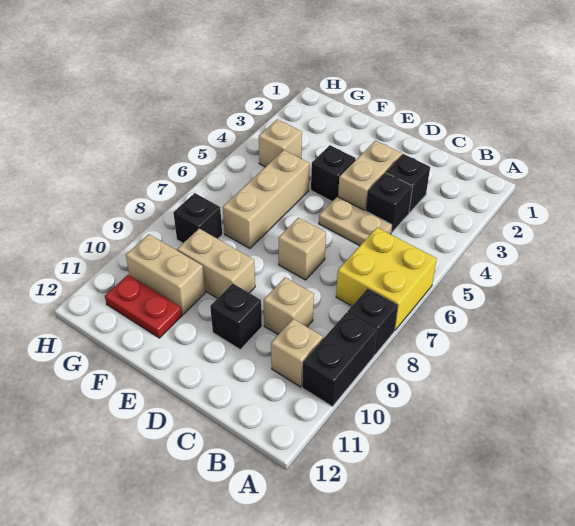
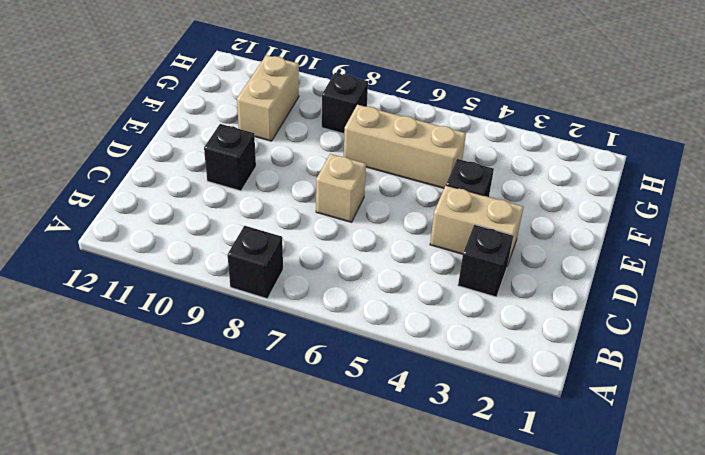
none -> yellow brick A6:B7 level 1
none -> black brick A9:A10 level 1
none -> tan brick B10 level 1

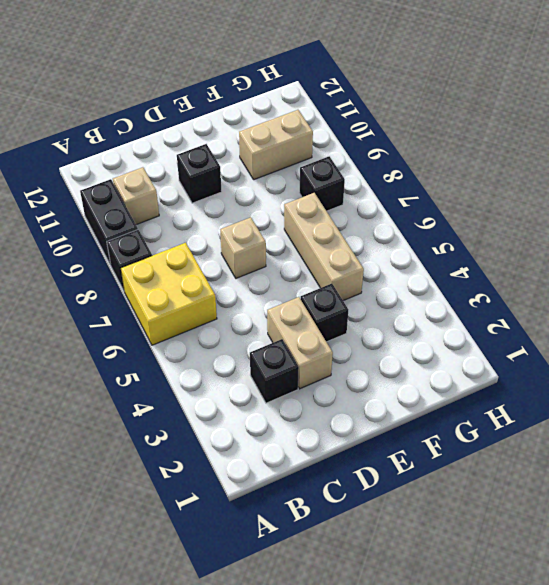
none -> black brick C4 level 1
none -> tan plate C5:D5 level 1
none -> tan brick C9 level 1

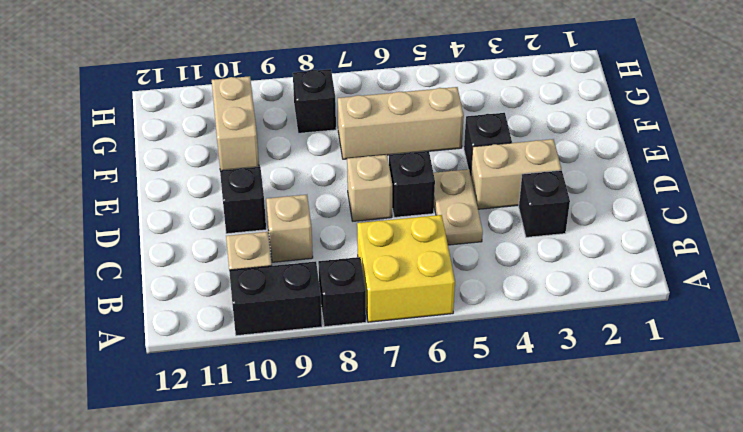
black brick D6 level 1 -> black brick C4 level 1
none -> tan brick E9:F9 level 1
none -> red plate F11:G11 level 1
none -> tan brick G4 level 1

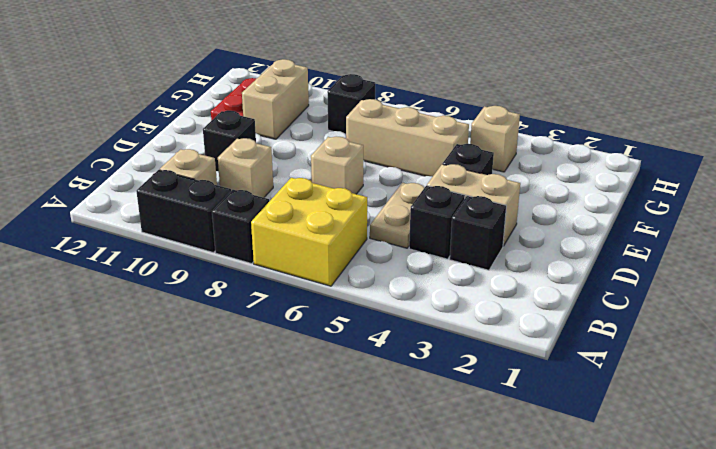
none -> tan brick E9:F9 level 1

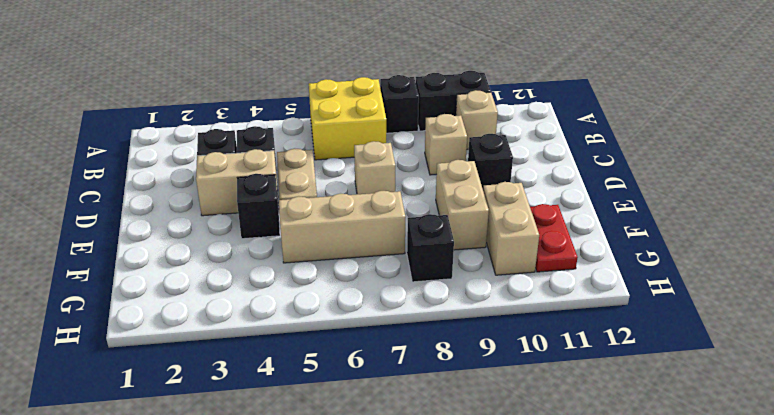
none -> tan brick G4 level 1

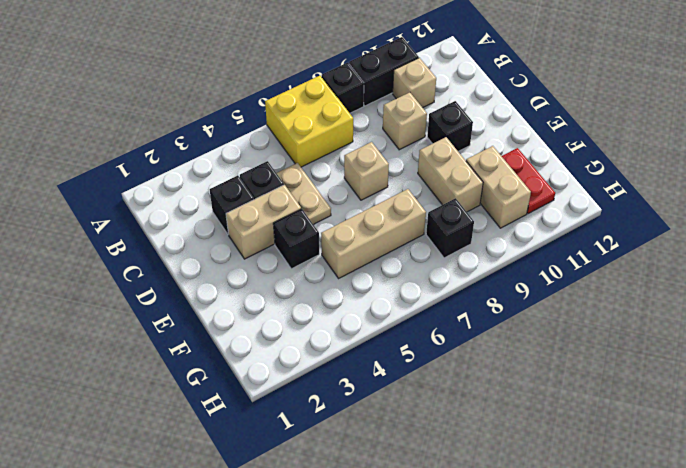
none -> tan brick G4 level 1

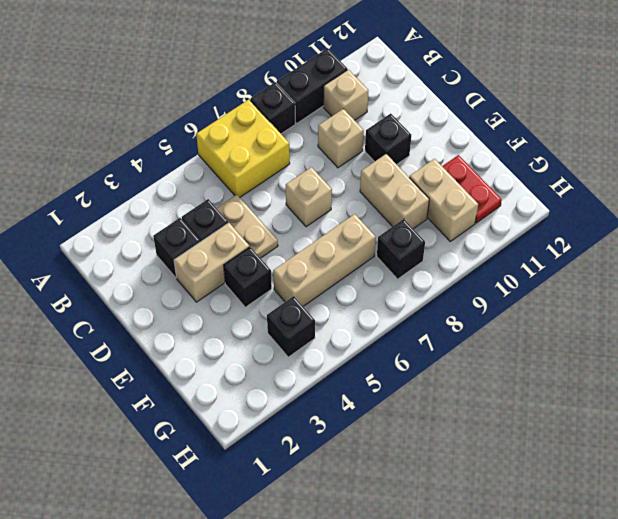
black brick G4 level 1 -> tan brick G4 level 1

